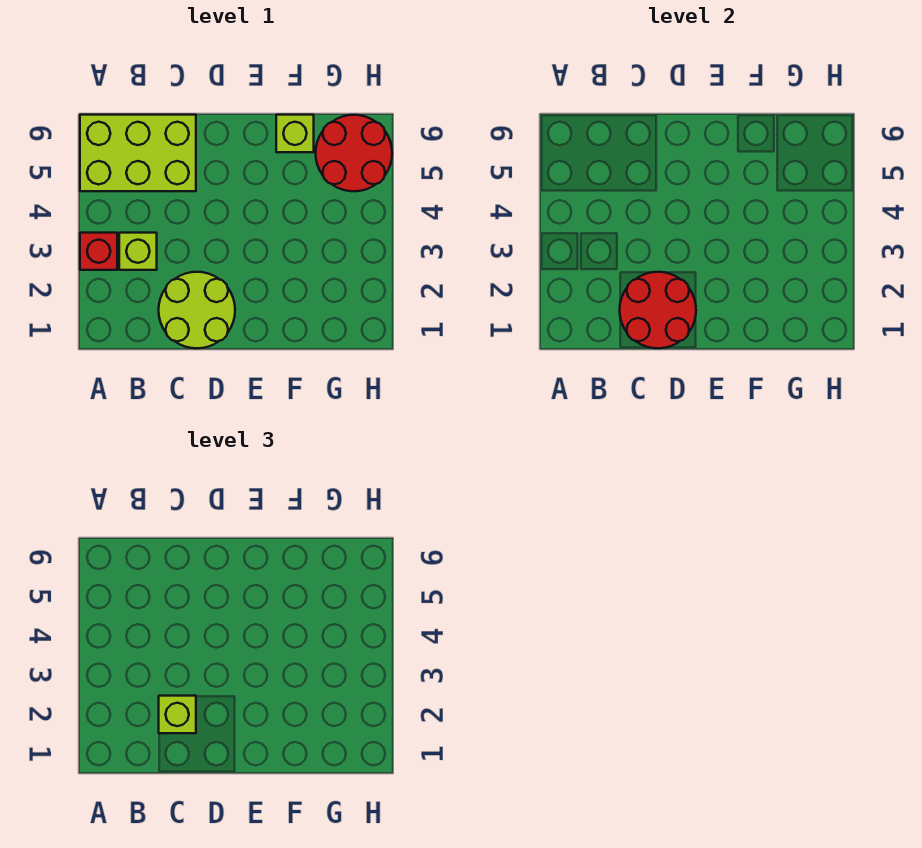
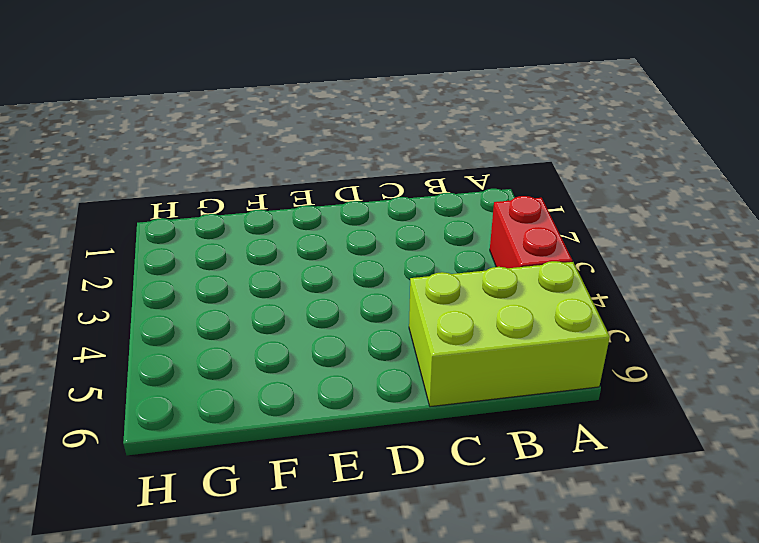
red brick A3:A4 level 1 -> red brick A3 level 1
none -> lime brick B3 level 1
none -> lime round brick C1:D2 level 1

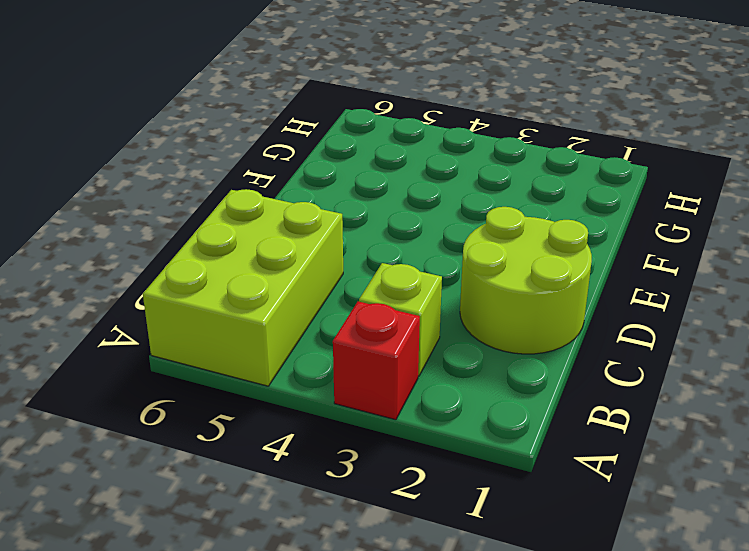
none -> lime brick F6 level 1
none -> red round brick G5:H6 level 1

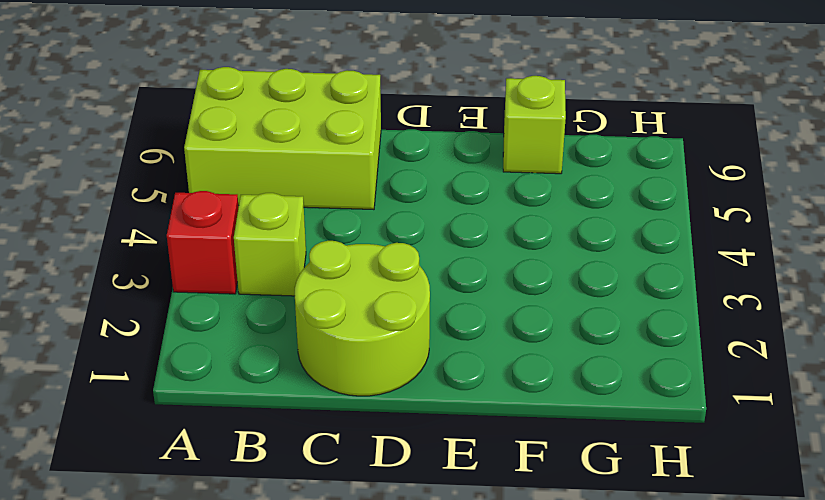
none -> red round brick G5:H6 level 1
none -> red round brick C1:D2 level 2

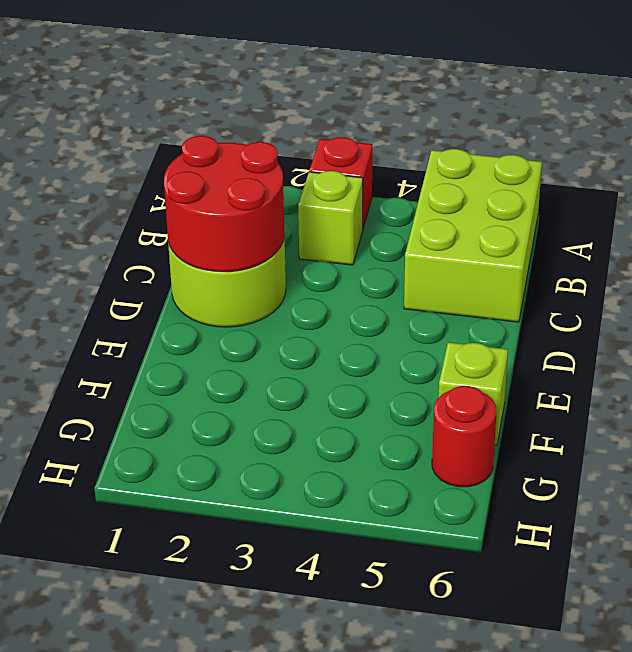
red round brick G6 level 1 -> red round brick G5:H6 level 1
none -> lime brick C2 level 3

